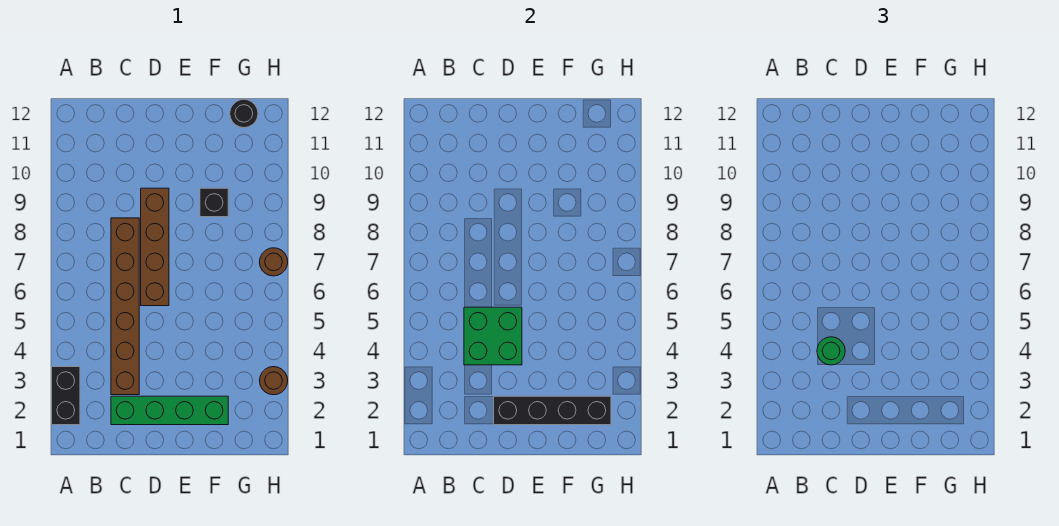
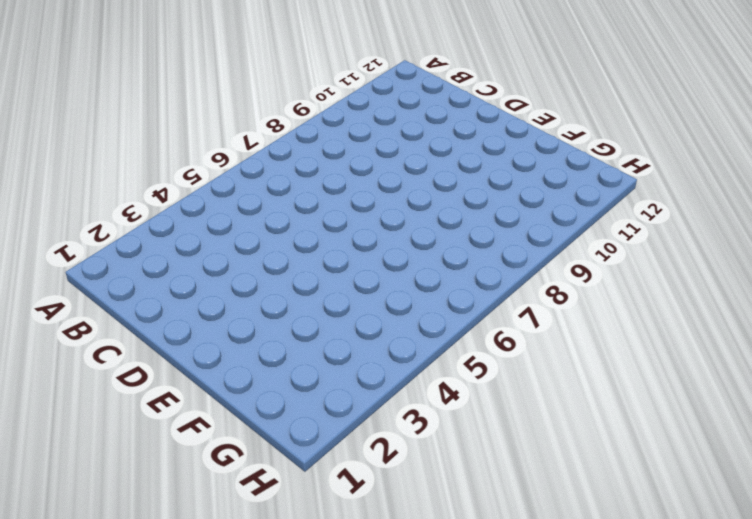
none -> black brick A2:A3 level 1
none -> green brick C2:F2 level 1

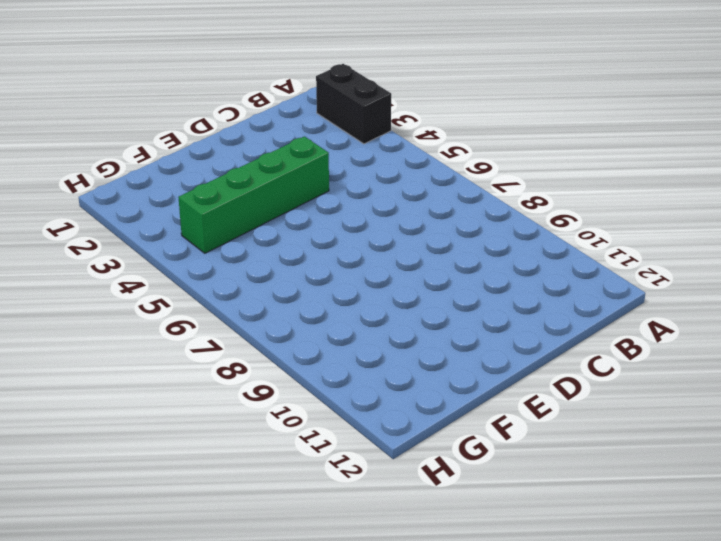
green brick D4:G4 level 1 -> green brick C2:F2 level 1
none -> brown brick C3:C8 level 1
none -> brown brick D6:D9 level 1

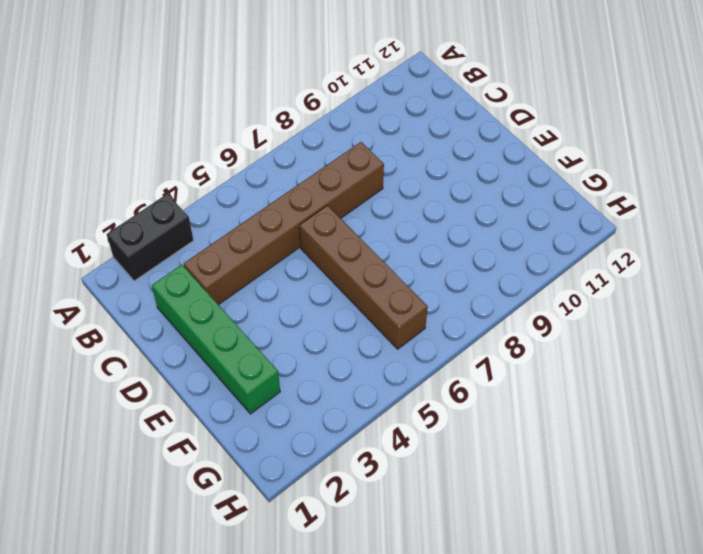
brown brick D6:G6 level 1 -> brown brick D6:D9 level 1
none -> black brick F9 level 1
none -> black round brick G12 level 1

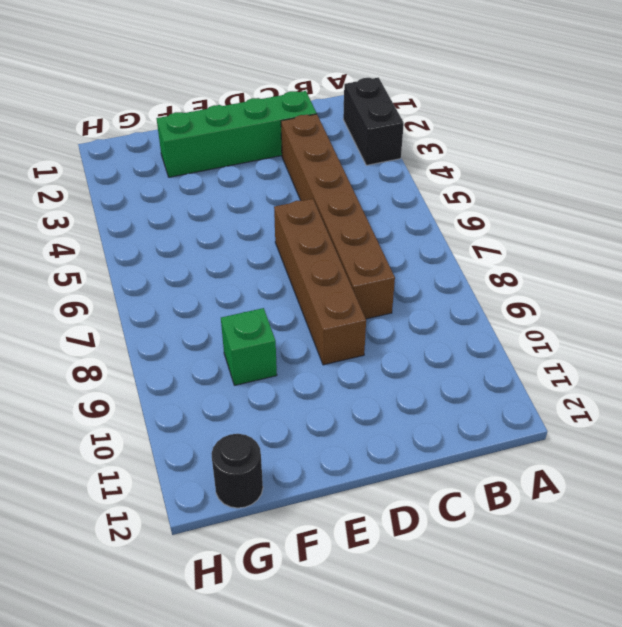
green brick F9 level 1 -> black brick F9 level 1
none -> brown round brick H3 level 1
none -> brown round brick H7 level 1

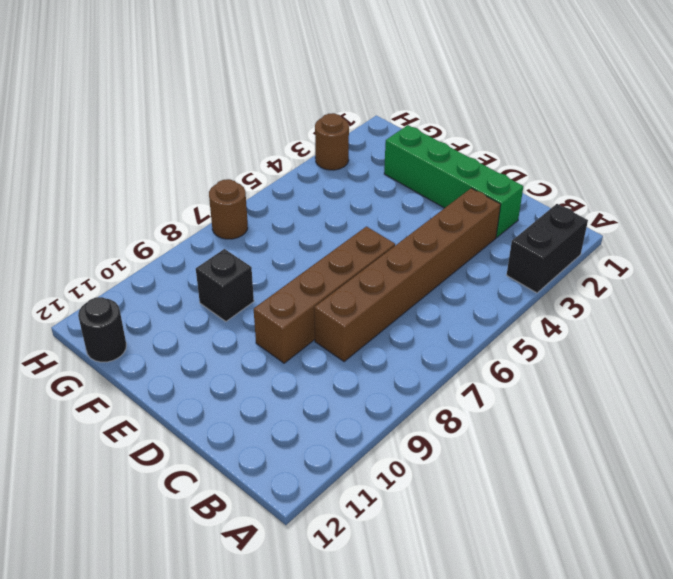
none -> green brick C4:D5 level 2
none -> black brick D2:G2 level 2

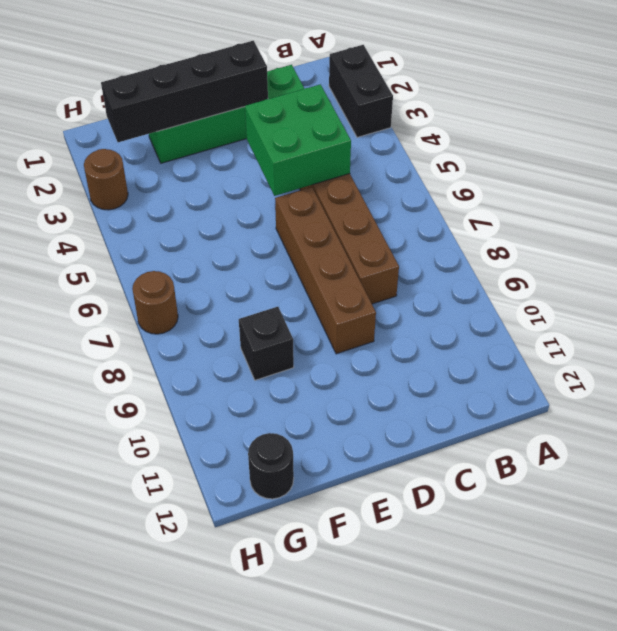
none -> green round brick C4 level 3

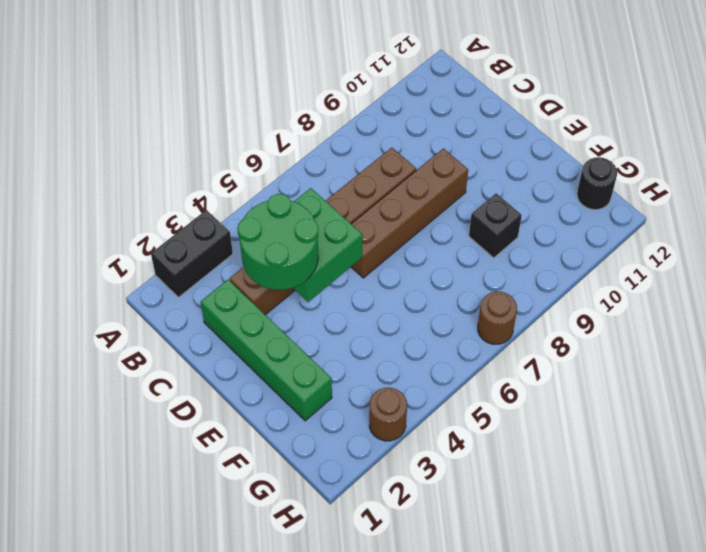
green round brick C3:D4 level 3 -> green round brick C4 level 3
none -> black brick D2:G2 level 2

